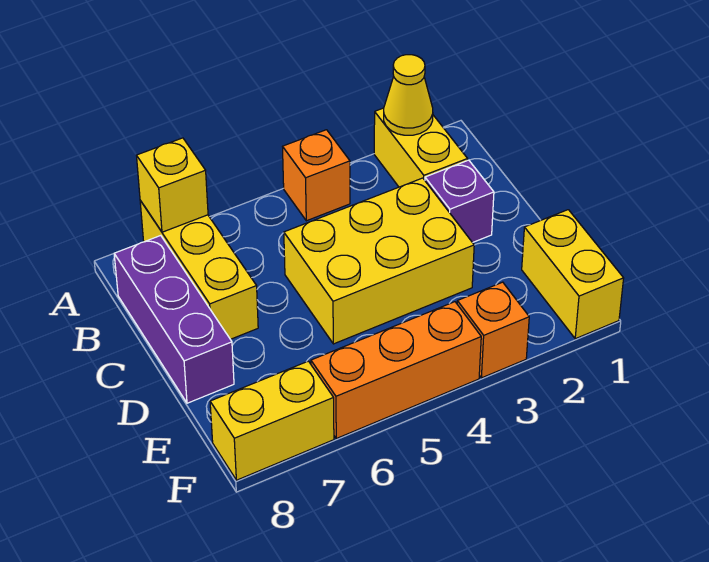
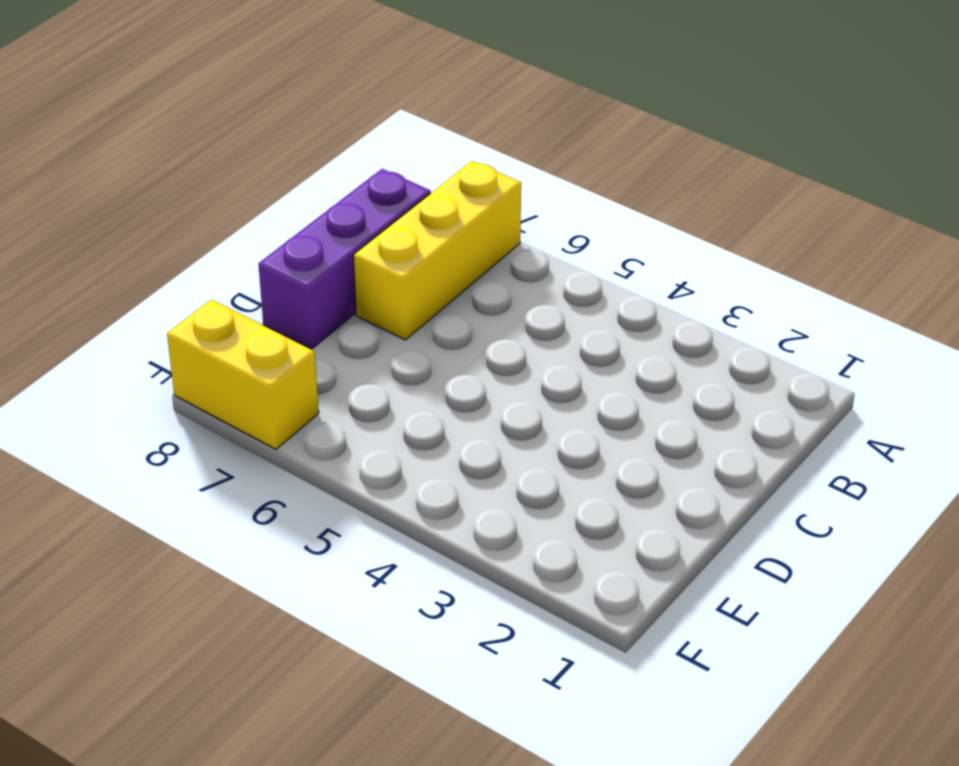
none -> yellow brick A2:B2 level 1
none -> orange brick A4 level 1
none -> purple brick C2 level 1

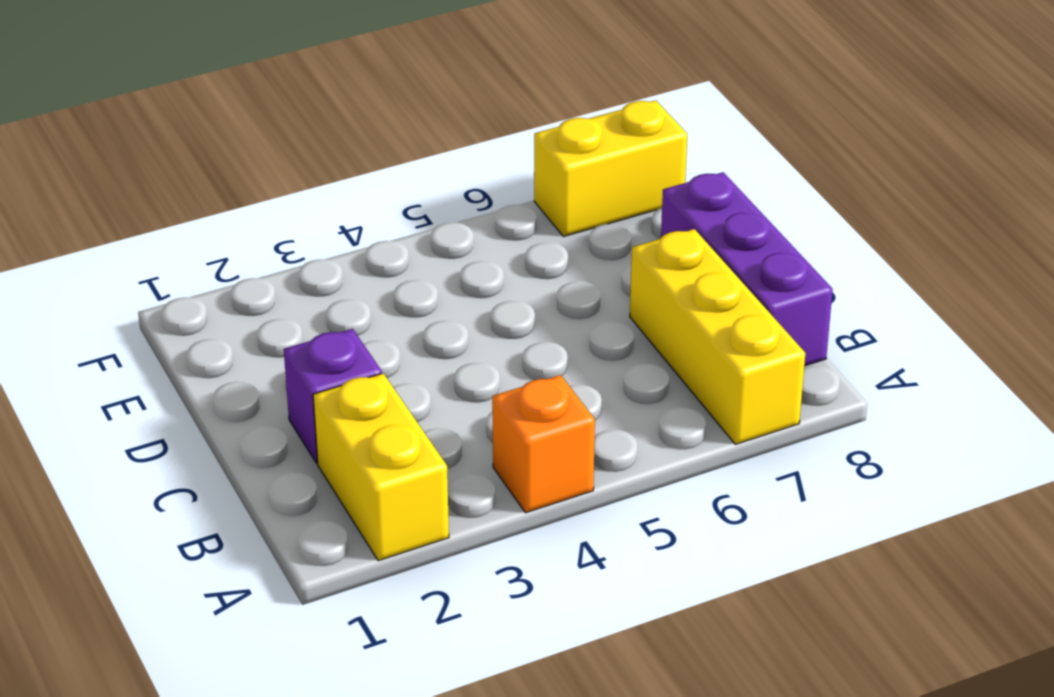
none -> yellow brick C3:D5 level 1
none -> yellow brick E1:F1 level 1
none -> orange brick F3 level 1

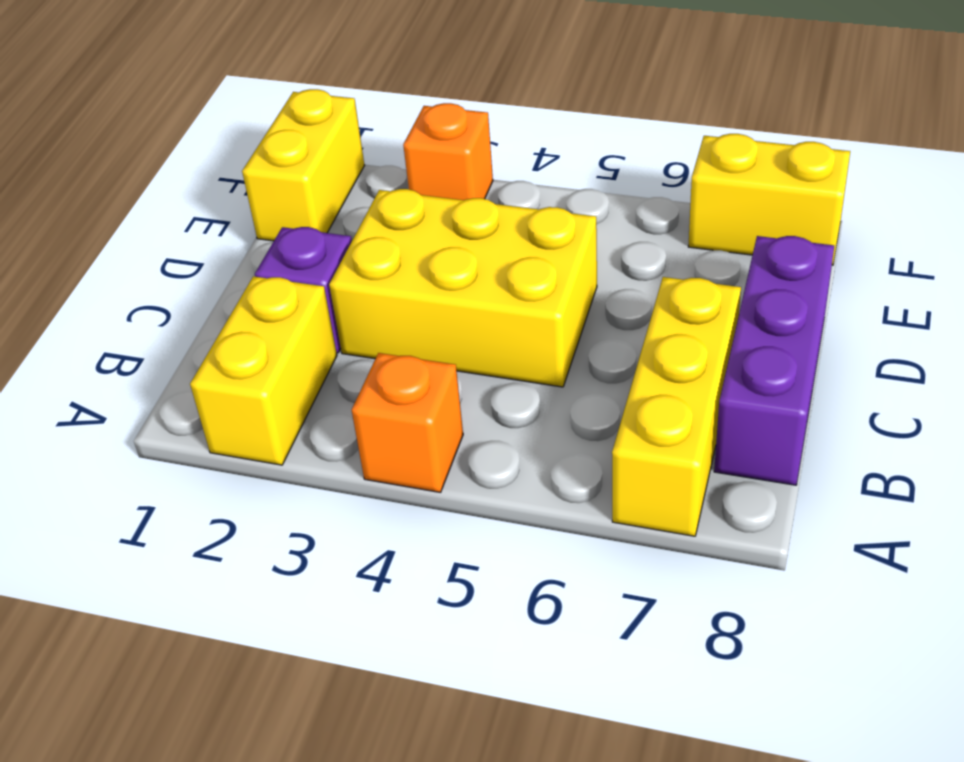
none -> orange brick F4:F6 level 1
none -> yellow cone A2 level 2
none -> yellow brick A7 level 2

